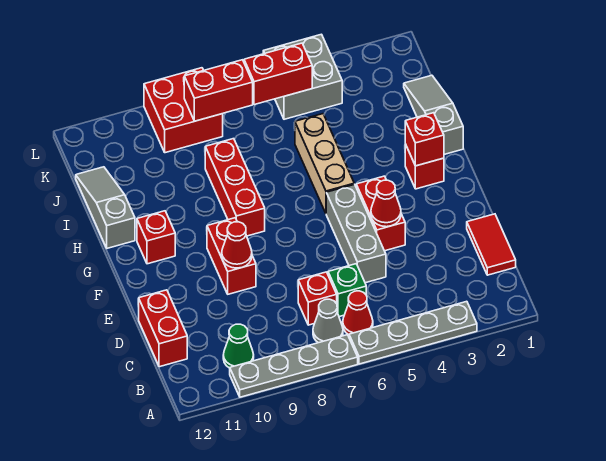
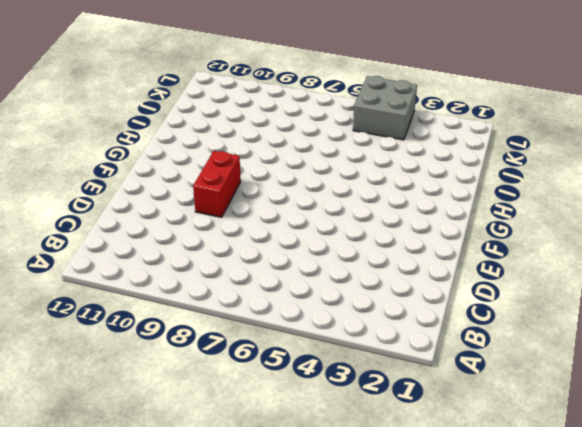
none -> grey plate A3:A6 level 1
none -> grey plate A7:A10 level 1
none -> red cone B6 level 1

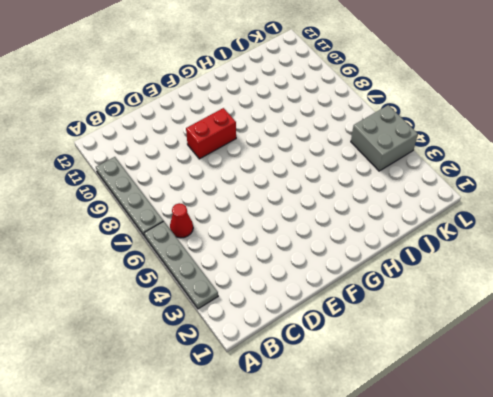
none -> grey cone B7 level 1
none -> green cone B10 level 1
none -> red tile C1:D1 level 1

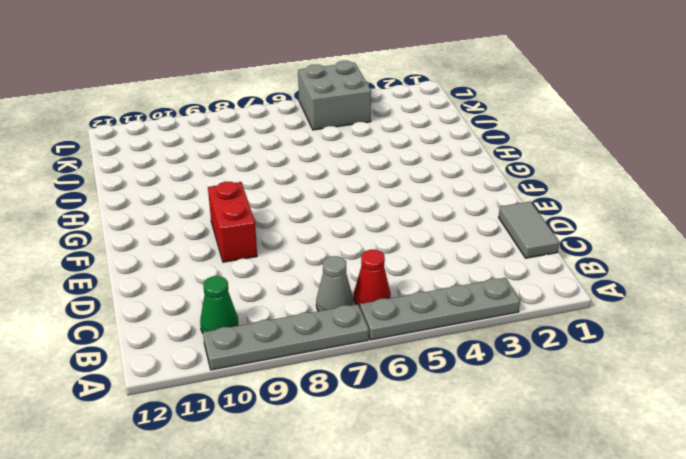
grey tile C1:D1 level 1 -> red tile C1:D1 level 1
none -> green brick C6 level 1
none -> red brick C7 level 1
none -> red brick C12:D12 level 1

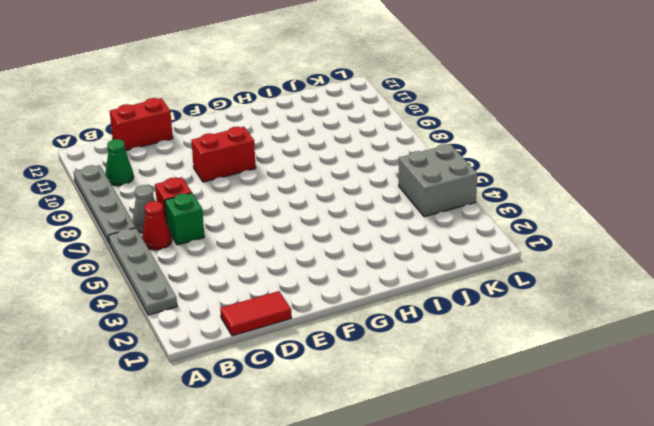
none -> grey brick D5:F5 level 1
none -> red brick E4:F4 level 1
none -> red brick G2 level 1

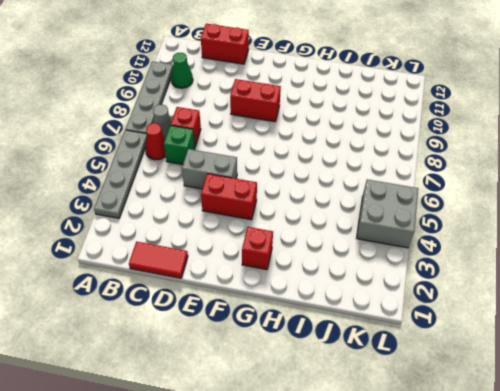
grey brick D5:E5 level 1 -> grey brick D5:F5 level 1
none -> tan brick G5:I5 level 1
none -> red brick G8:I8 level 1
none -> red brick G11 level 1

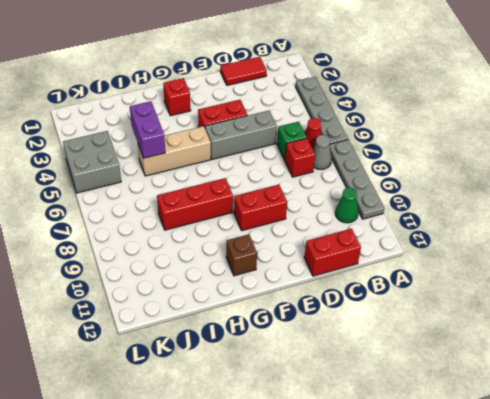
brown brick G11 level 1 -> red brick G11 level 1
purple brick I4:I5 level 2 -> none
none -> grey slope H1:J1 level 1 top H
none -> grey slope H12:J12 level 1 top H
none -> red brick K8:L9 level 1

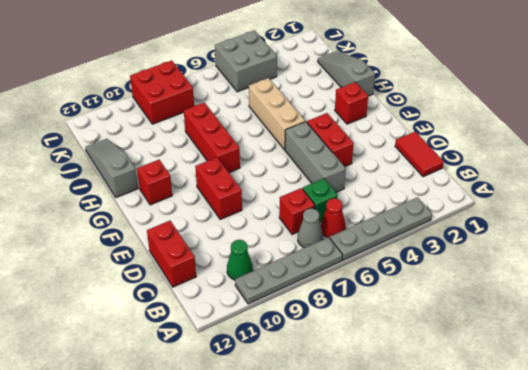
none -> red cone E4 level 2
none -> red cone E9 level 2
none -> red brick G2 level 2

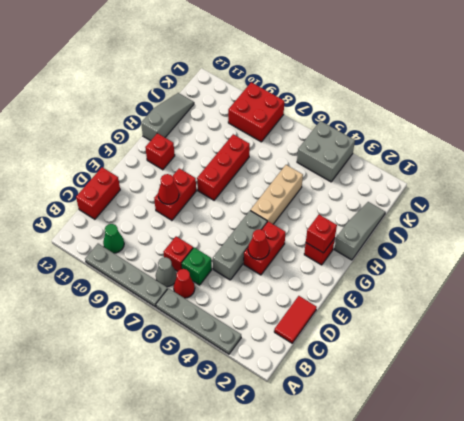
none -> red brick K5:K6 level 2
none -> red brick K7:K8 level 2

